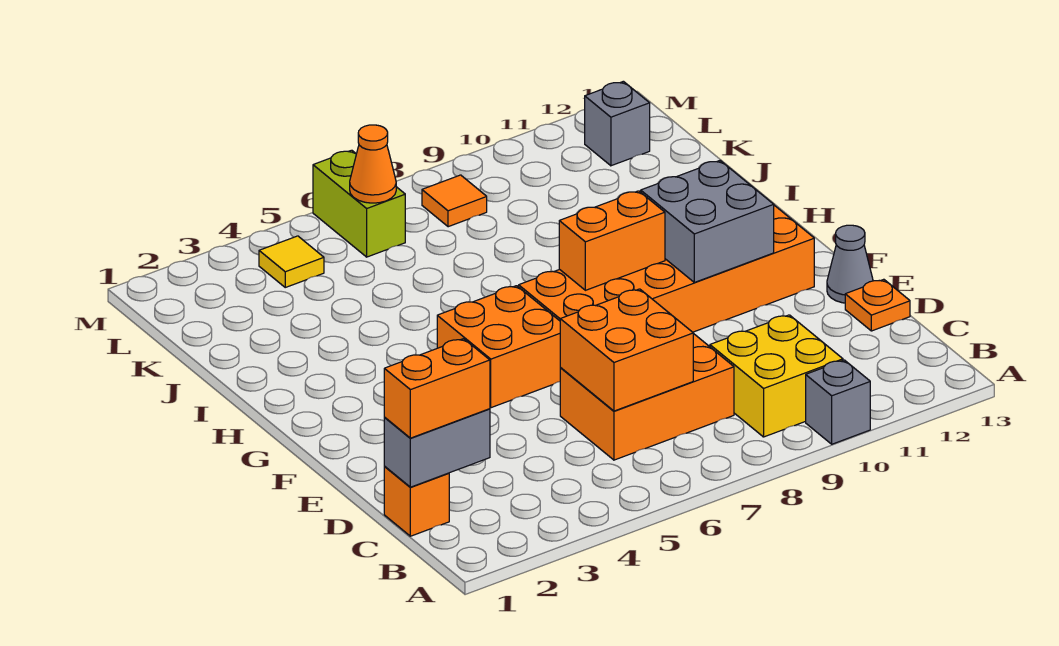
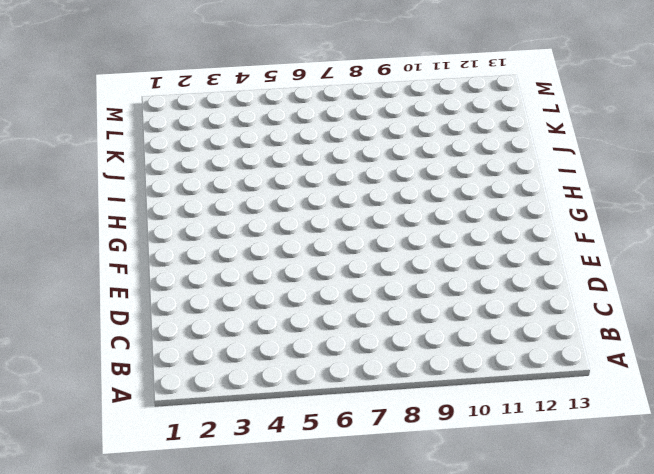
none -> grey brick A10 level 1
none -> yellow brick B9:C10 level 1
none -> orange brick C1 level 1

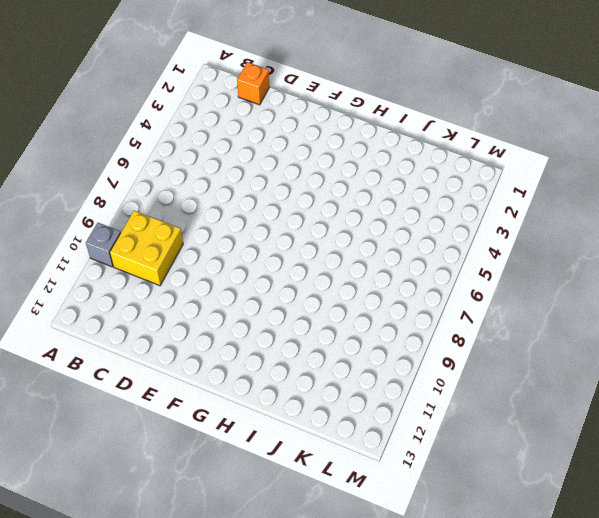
none -> orange brick C6:D8 level 1
none -> orange plate D13 level 1
none -> grey cone E13 level 1

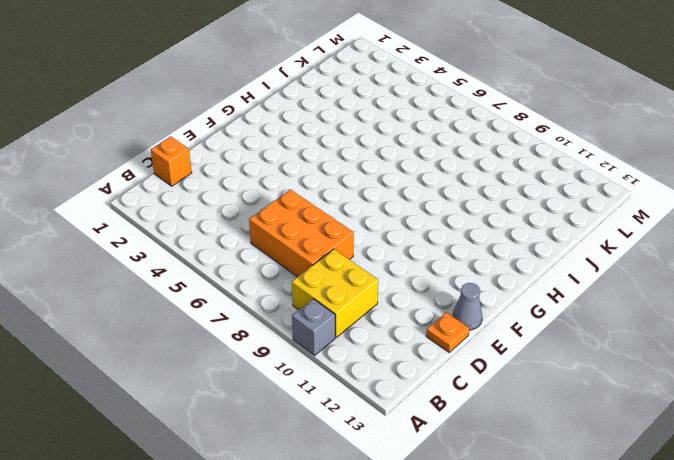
none -> orange brick F5:G6 level 1
none -> orange brick F7:G12 level 1
none -> yellow tile L4 level 1

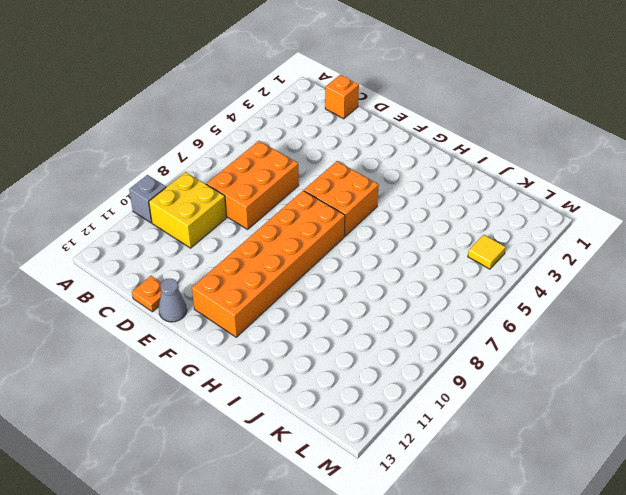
none -> lime brick L6:M6 level 1
none -> orange tile L8 level 1
none -> grey brick L12 level 1

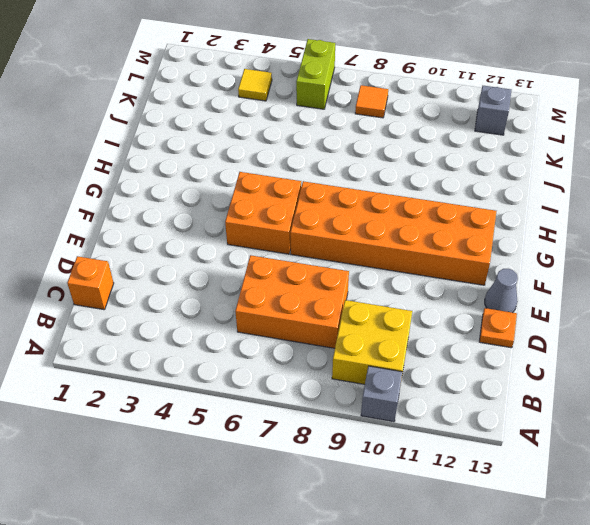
none -> grey brick C1:C2 level 2
none -> orange brick C6:D7 level 2
none -> grey brick F10:G11 level 2

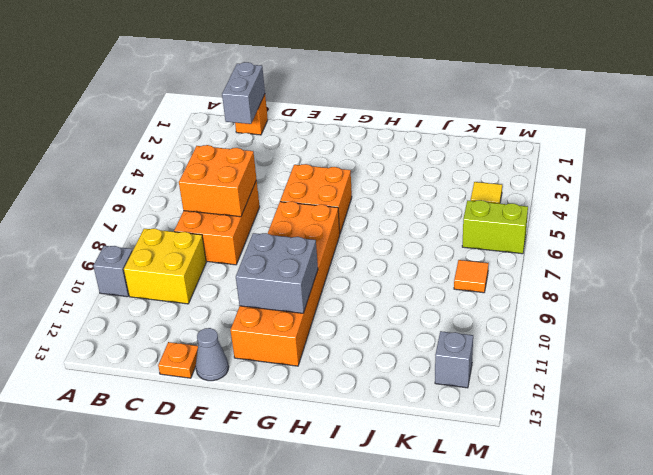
none -> orange brick G8:G9 level 2
none -> orange cone L6 level 2
none -> orange brick C1:C2 level 3

